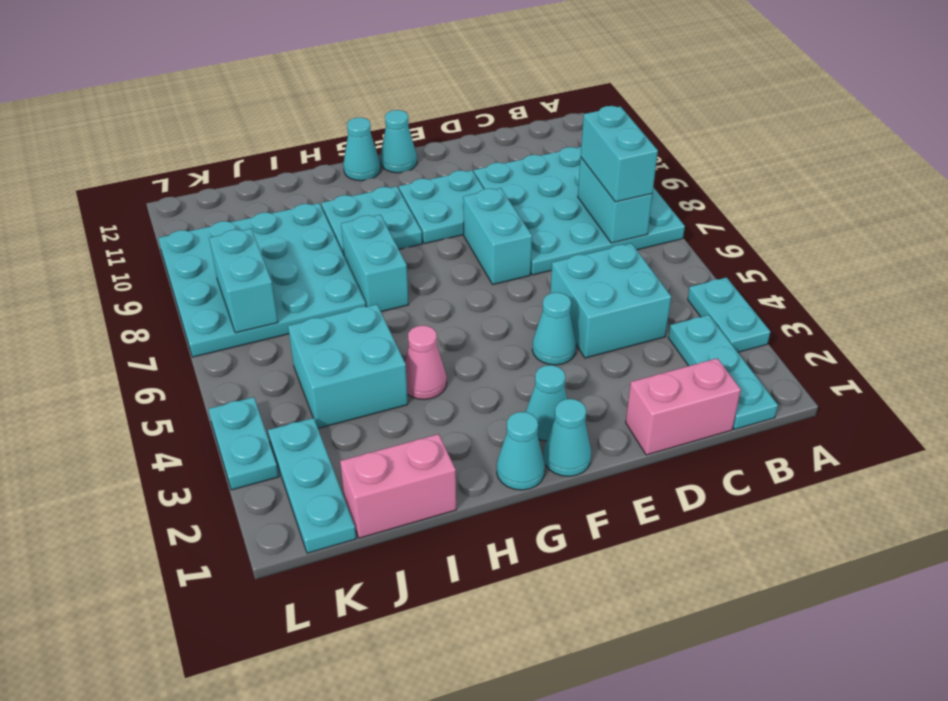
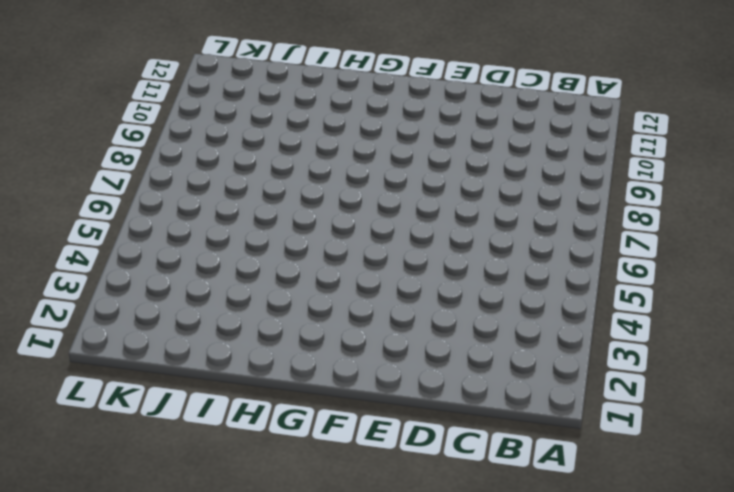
none -> cyan plate A3:A4 level 1
none -> cyan plate A7:D10 level 1
none -> cyan plate B1:B3 level 1

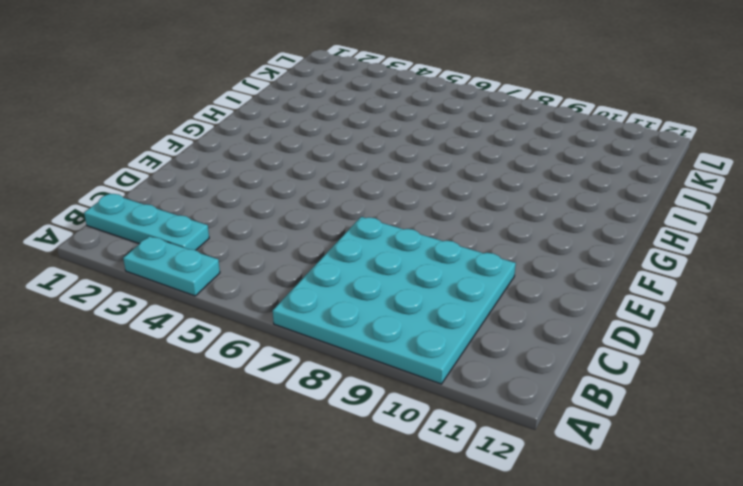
none -> pink brick C1:D1 level 1
none -> cyan brick C4:D5 level 1
none -> cyan cone E4 level 1

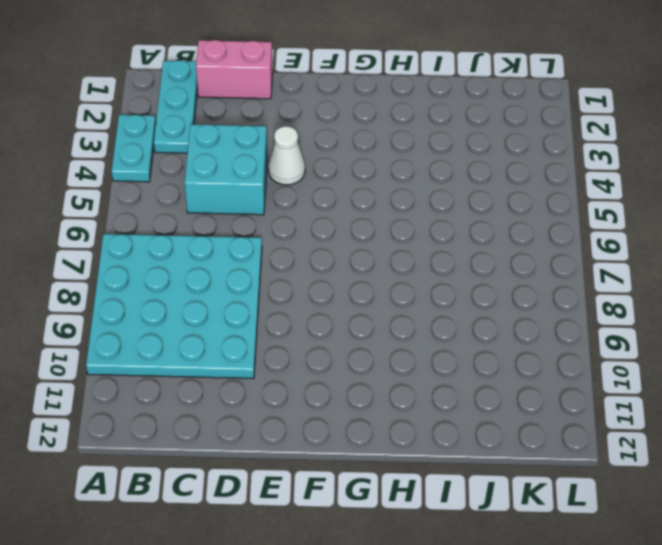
white cone E4 level 1 -> cyan cone E4 level 1
none -> cyan brick E7:E8 level 1
none -> cyan plate E9:F10 level 1
none -> cyan cone F1 level 1

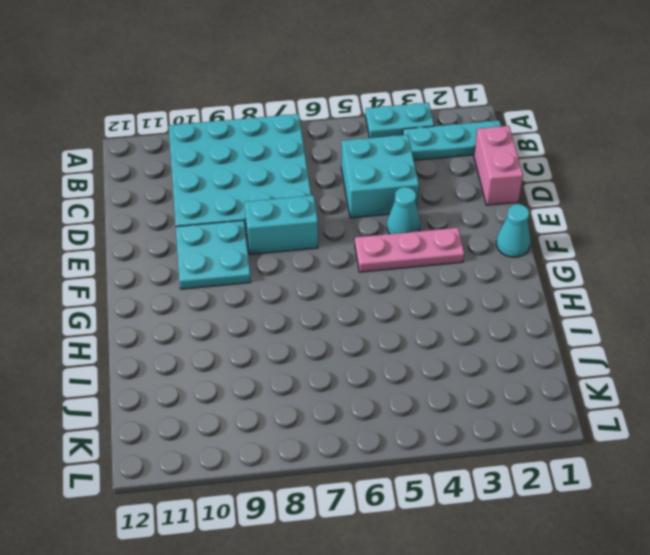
pink plate F3:F5 level 1 -> none
none -> cyan cone F2 level 1
none -> cyan cone F12 level 1
none -> cyan cone G1 level 1

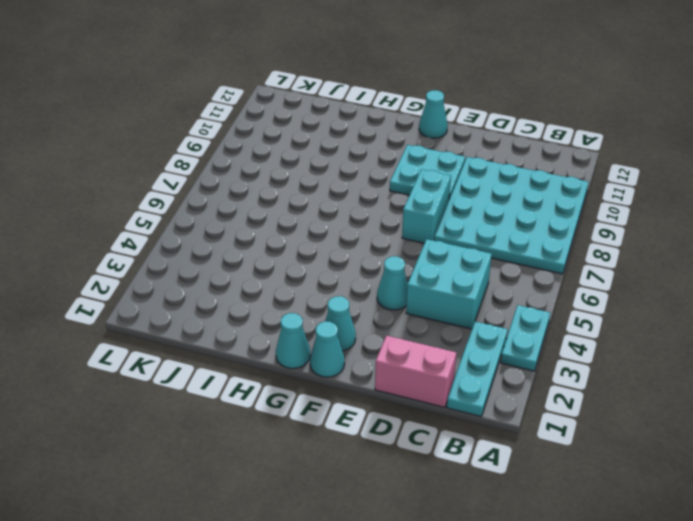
none -> cyan plate G9:H10 level 1
none -> cyan cone G12 level 1
none -> pink cone H4 level 1

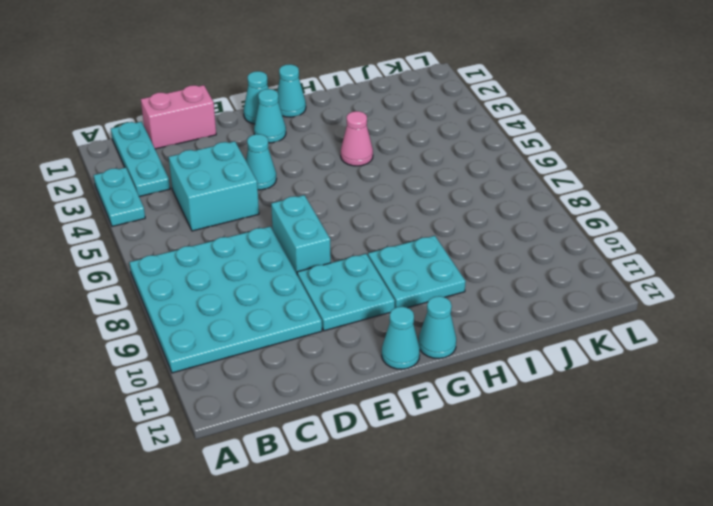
none -> cyan brick H7:H8 level 1
none -> pink brick I1:J1 level 1
none -> cyan brick I4:J5 level 1

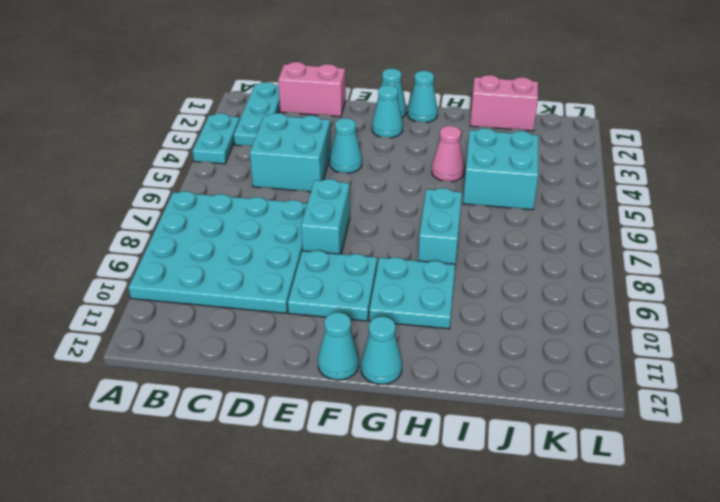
none -> cyan plate I7:L10 level 1
none -> cyan plate K1:K3 level 1
none -> cyan plate L3:L4 level 1

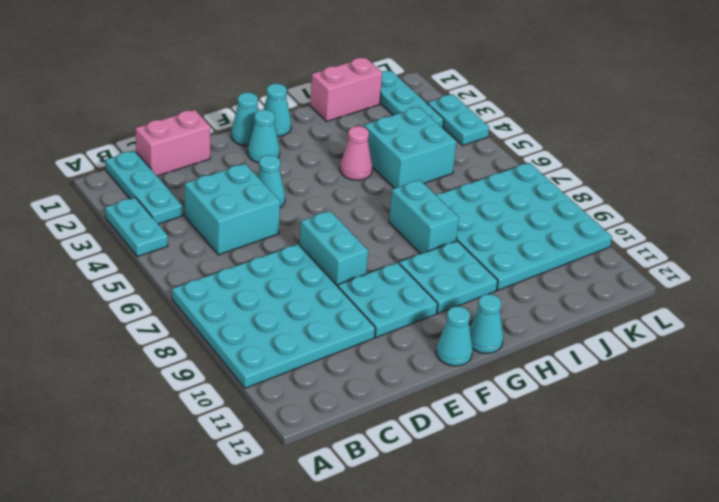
none -> cyan brick B7:B8 level 2
none -> cyan brick K7:K8 level 2
none -> cyan brick B7:B8 level 3

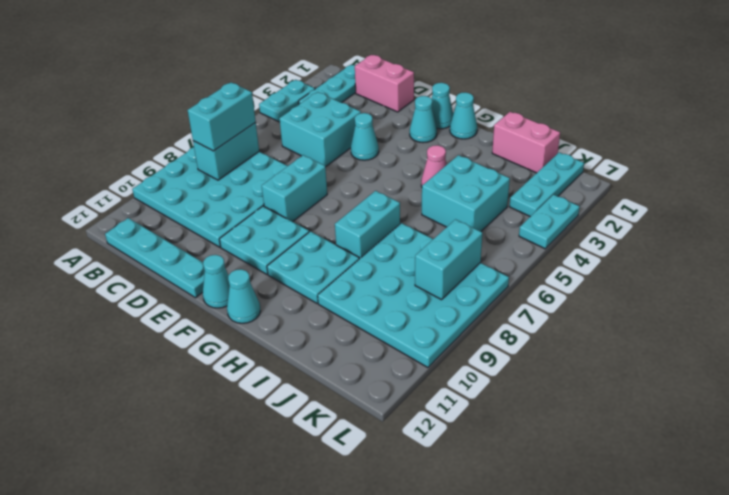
cyan plate B12:E12 level 1 -> none

